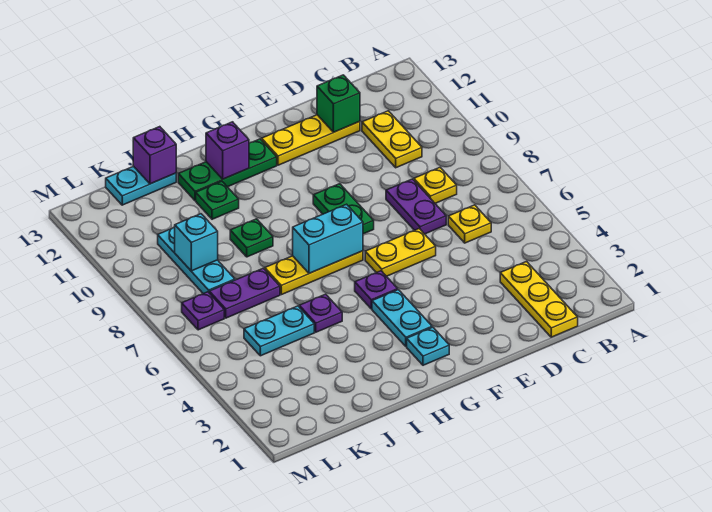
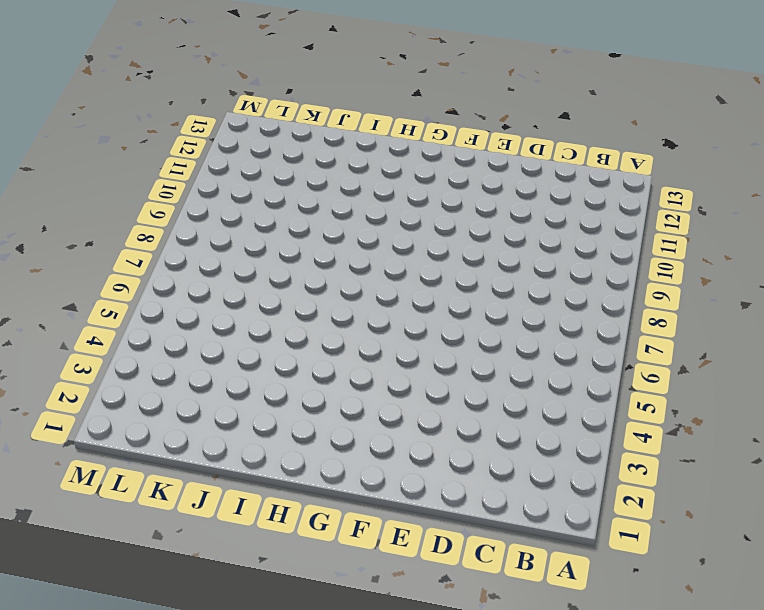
none -> yellow plate C1:C3 level 1
none -> yellow plate C6 level 1
none -> yellow plate C8 level 1

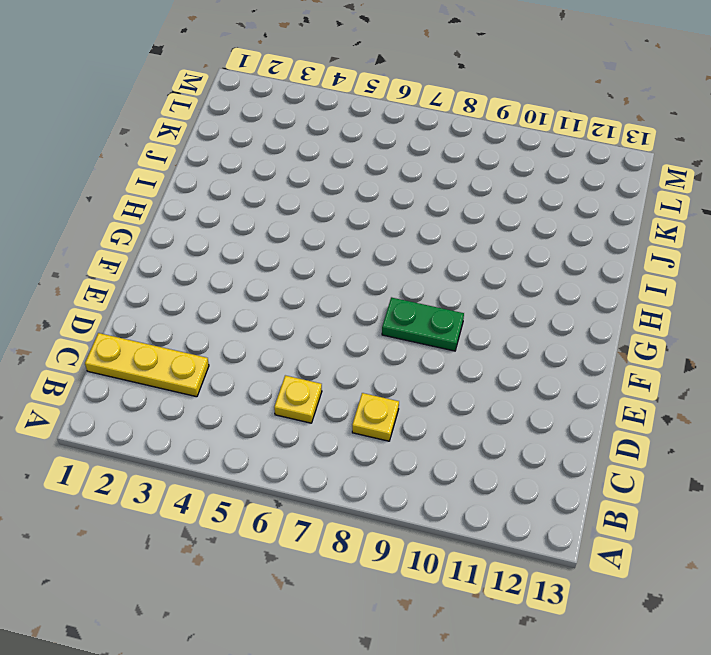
none -> yellow plate C10:C11 level 1
none -> purple plate D7:D8 level 1
none -> yellow plate D12:F12 level 1

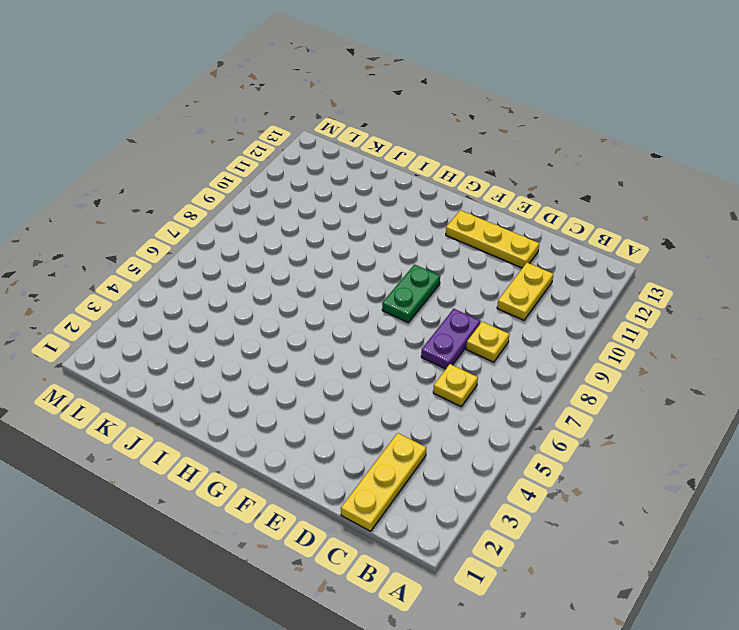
none -> yellow plate E6:F6 level 1
none -> cyan plate G2 level 1
none -> cyan plate G3:G4 level 1

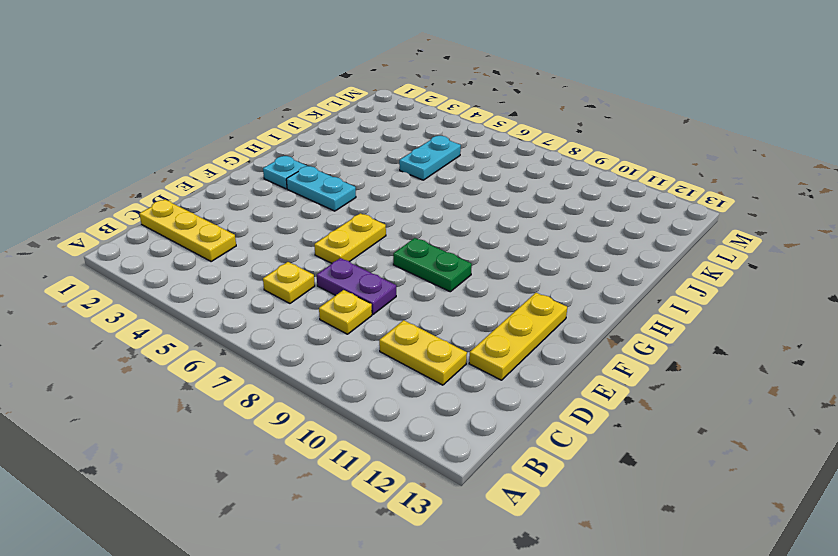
none -> purple plate G5 level 1
none -> yellow plate G7:I7 level 1
none -> green plate G12:I12 level 1

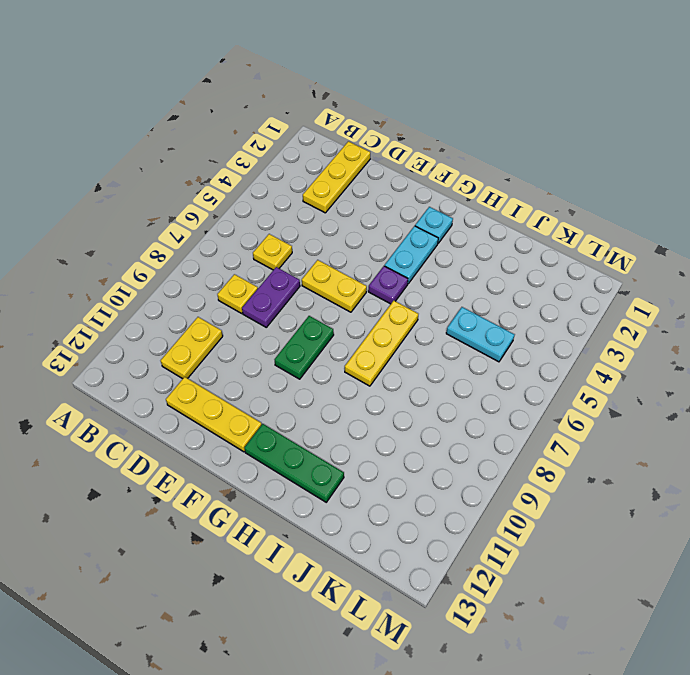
yellow plate H6:H8 level 1 -> yellow plate G7:I7 level 1
none -> purple plate I5 level 1
none -> green plate I9 level 1
none -> green plate I11 level 1

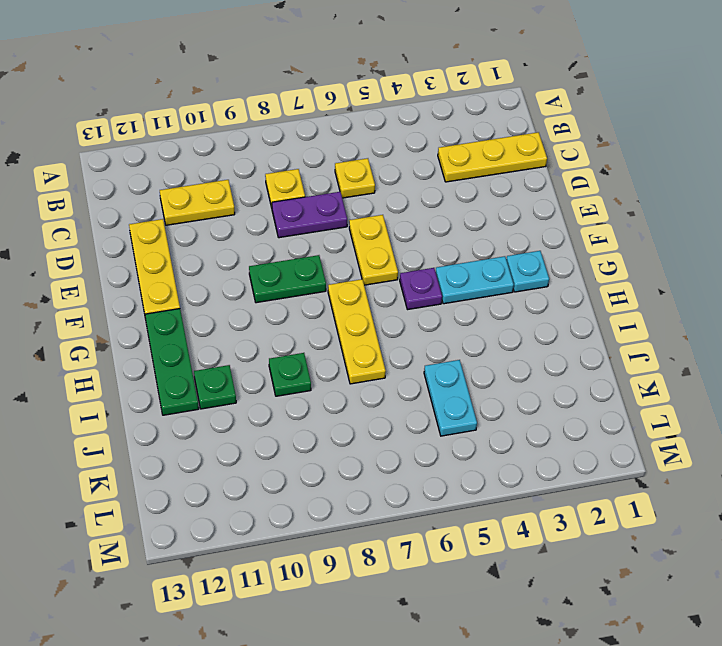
none -> purple plate I5 level 1
none -> purple plate J7:K7 level 1
none -> cyan plate J13:K13 level 1

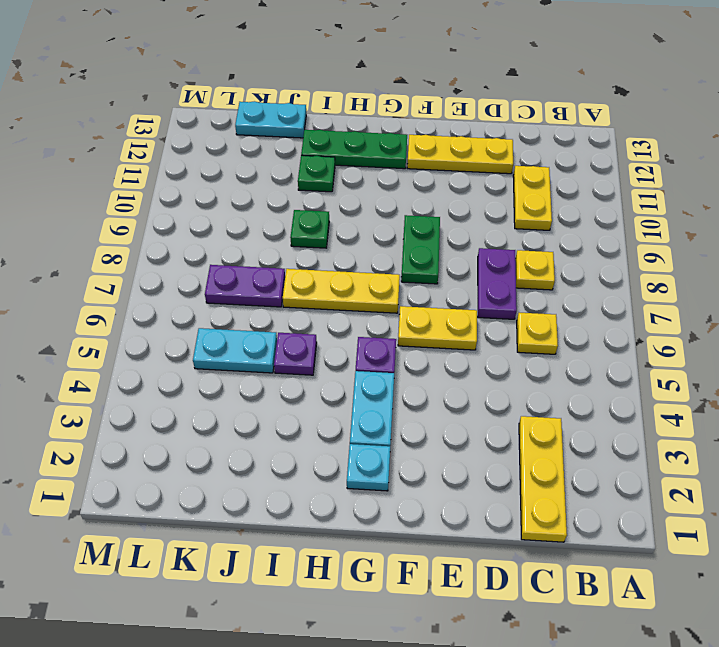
none -> cyan plate K8:K10 level 1
none -> purple plate L7 level 1
none -> green brick D12 level 2

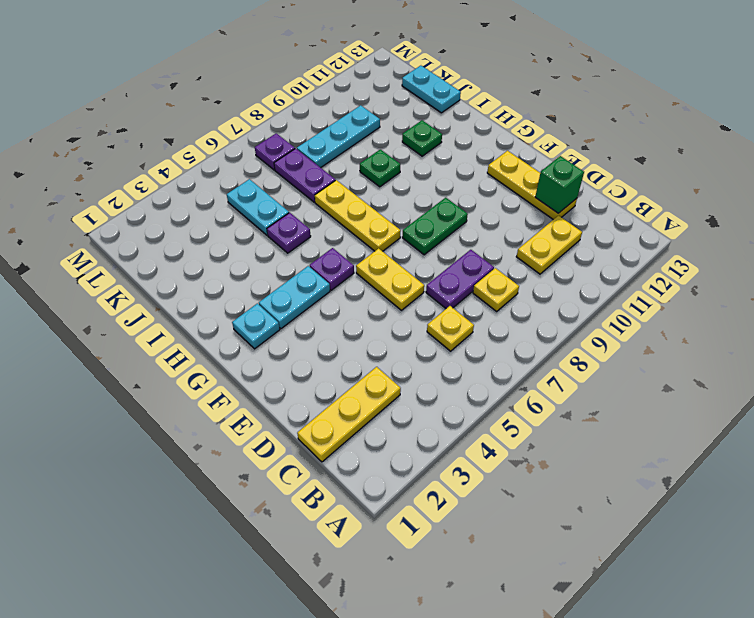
none -> green plate G12:I12 level 1
none -> cyan brick G7:H7 level 2
none -> purple brick H12 level 2

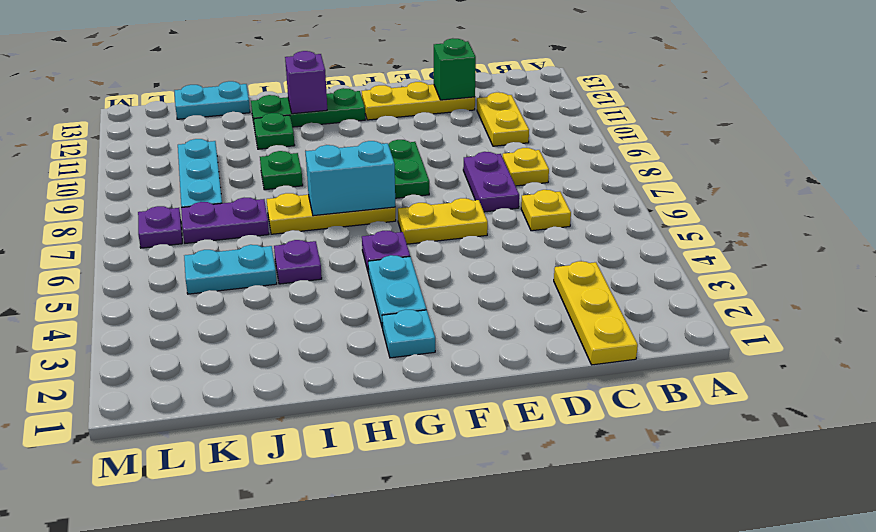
none -> purple brick J13 level 2
none -> cyan brick K9 level 2

